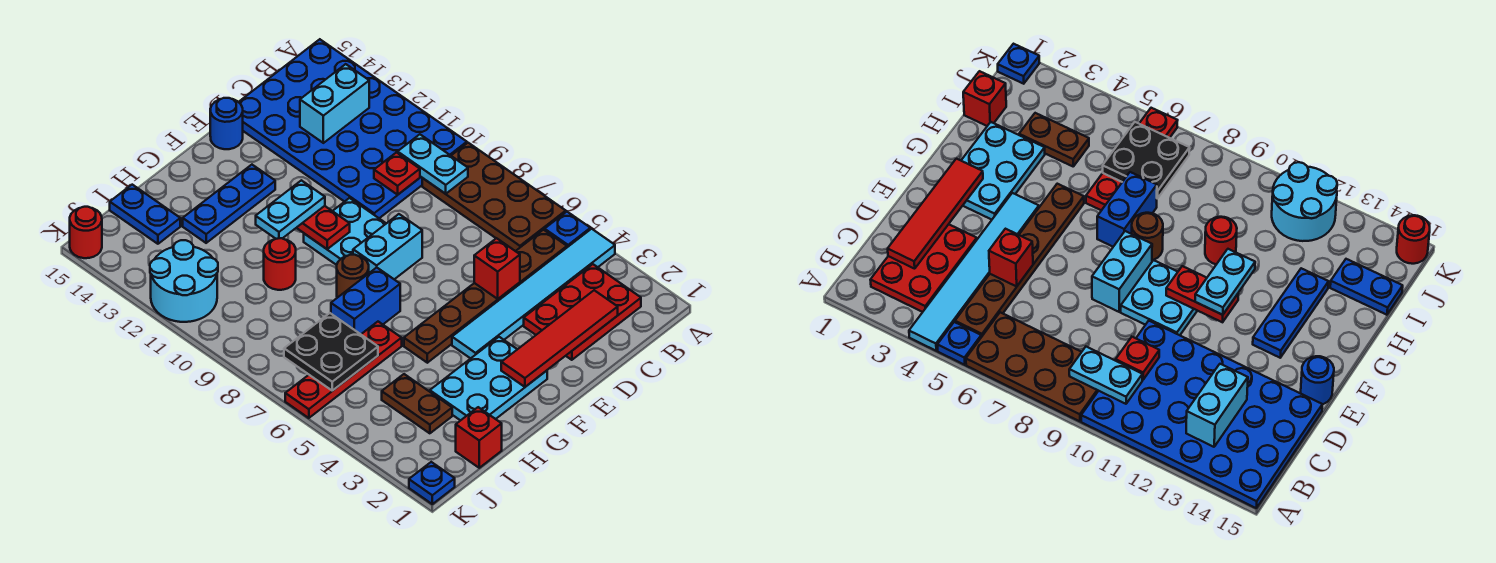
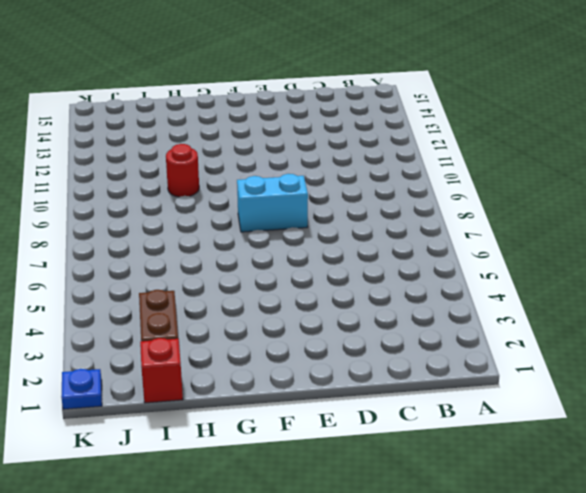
none -> cyan tile A4:F4 level 1
none -> blue plate A5 level 1
none -> brown plate A6:B9 level 1

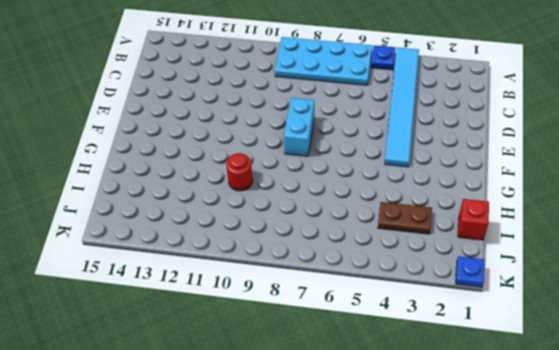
cyan plate A6:B9 level 1 -> brown plate A6:B9 level 1
none -> blue plate A10:D15 level 1
none -> red plate B2:D3 level 1
none -> brown plate B5:G5 level 1

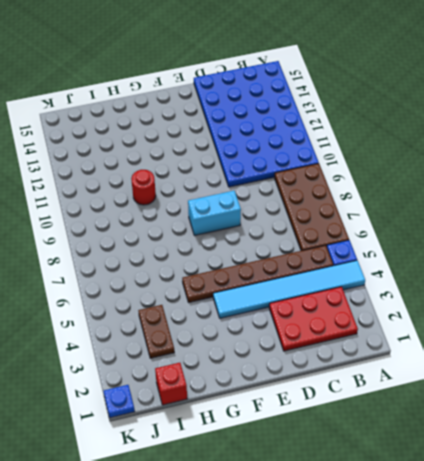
none -> cyan plate E9:F10 level 1
none -> blue round brick E15 level 1
none -> cyan plate F2:H3 level 1

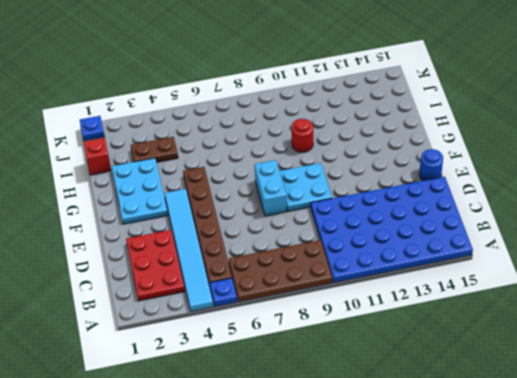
none -> blue plate F13:H13 level 1
none -> blue brick G7:H7 level 1
none -> brown round brick G8 level 1

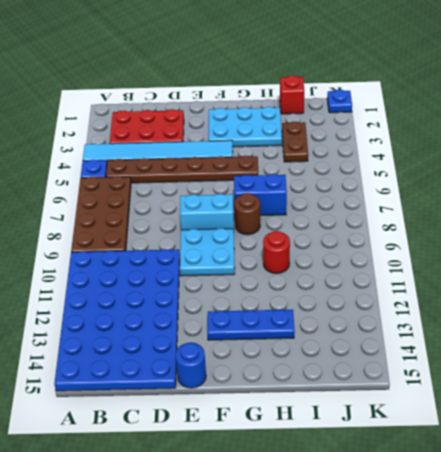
none -> red plate H6:K6 level 1
none -> blue plate I14:I15 level 1
none -> cyan round brick J11:K12 level 1

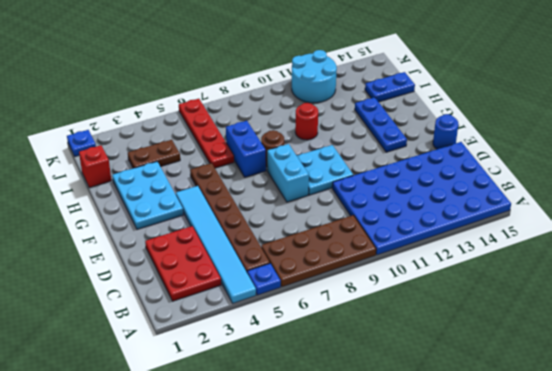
none -> red round brick K15 level 1
none -> cyan plate B9:B10 level 2
none -> cyan brick B13:C13 level 2

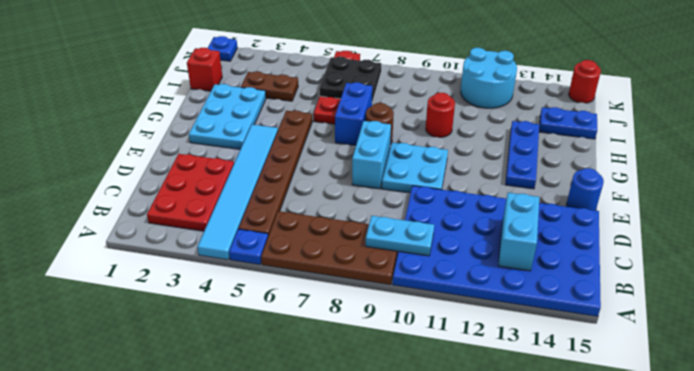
none -> red tile C2:F2 level 2
none -> red plate C10 level 2
none -> red brick D5 level 2

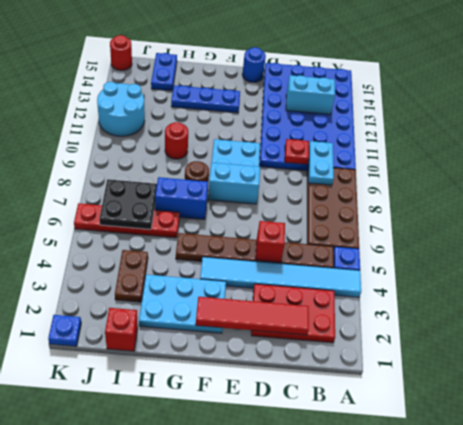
none -> red plate F10:F11 level 2
none -> cyan plate F11:G11 level 3

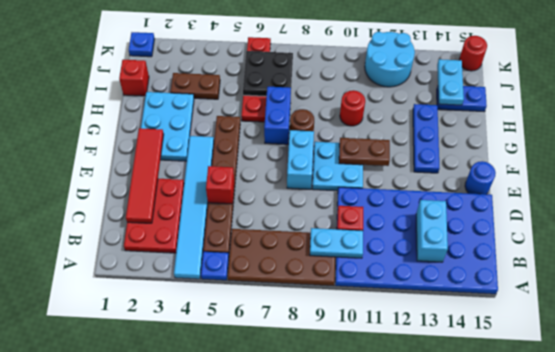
brown plate F10:F11 level 2 -> red plate F10:F11 level 2
cyan plate I14:J14 level 2 -> cyan plate F11:G11 level 3

